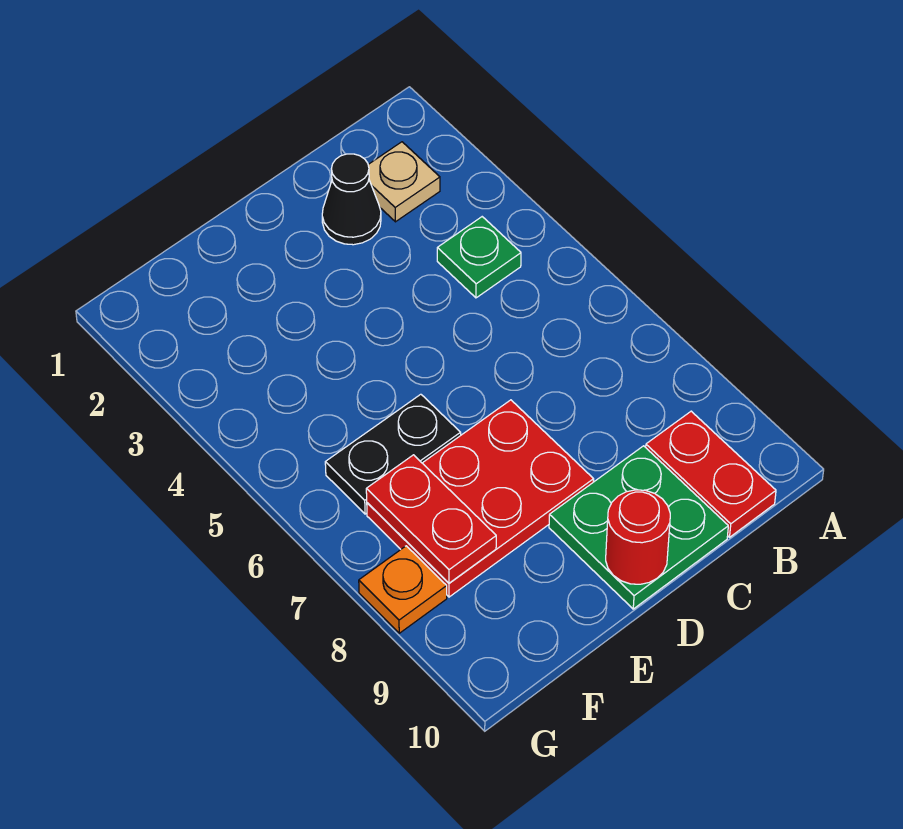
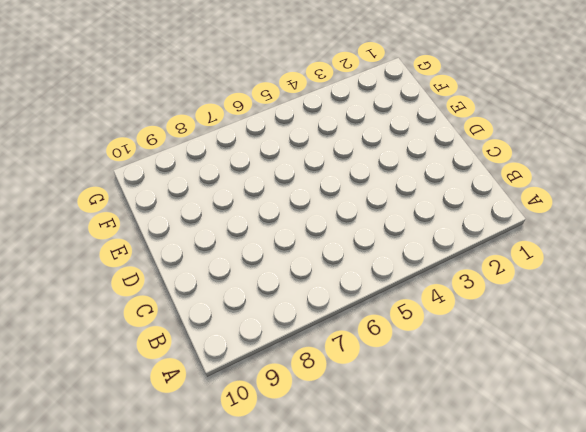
none -> tan plate B2 level 1
none -> green plate B4 level 1

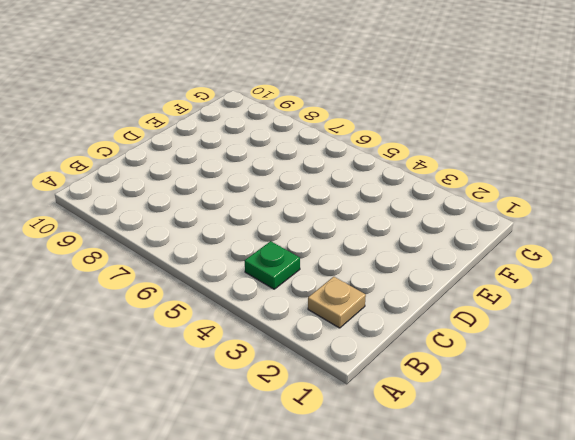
none -> red plate B9:B10 level 1
none -> black cone C2 level 1

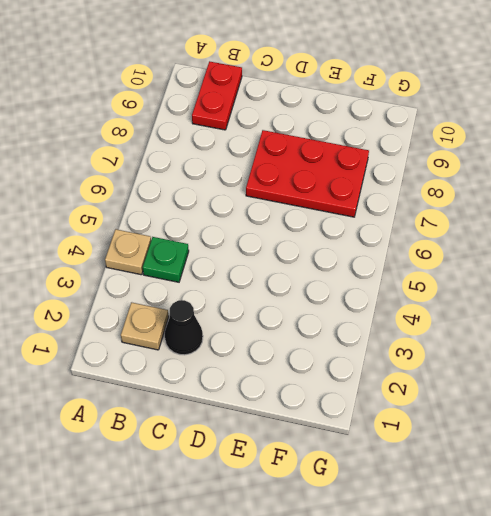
tan plate A4 level 1 -> none
none -> green plate C9:D10 level 1
none -> black plate E6:F6 level 1

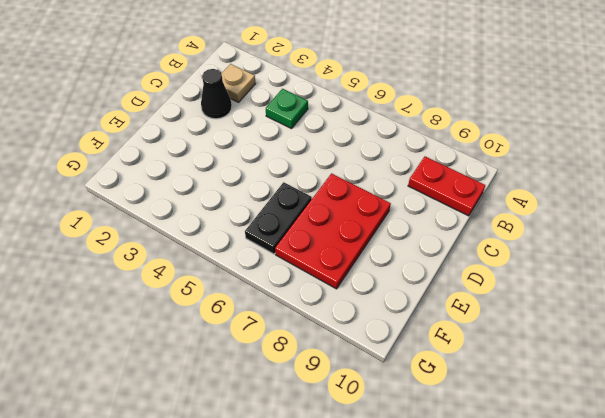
none -> green plate C9:D10 level 1
none -> orange plate G8 level 1

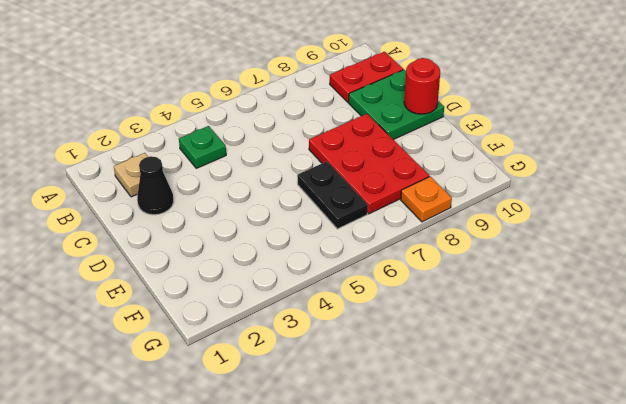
none -> red plate F7:F8 level 2

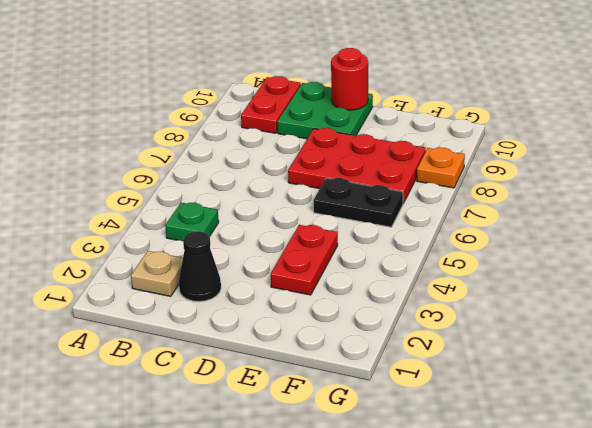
red plate E3:E4 level 1 -> red plate F7:F8 level 2

